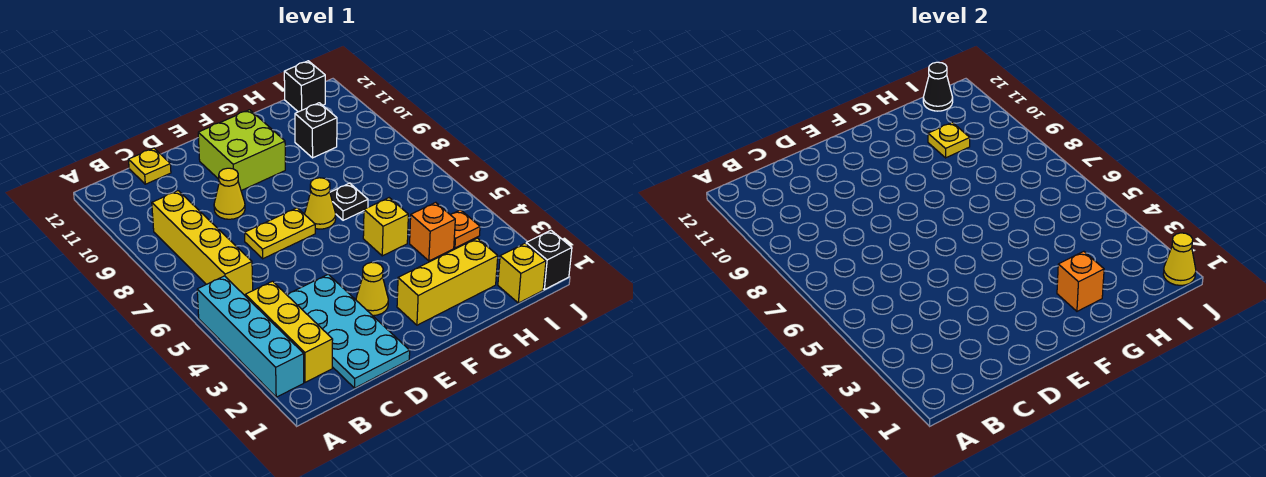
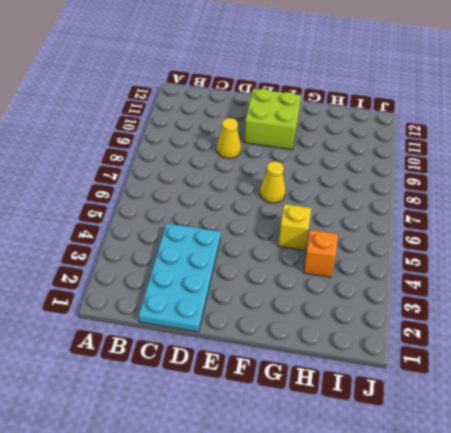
none -> cyan brick A2:A5 level 1
none -> yellow brick B2:B4 level 1
none -> yellow brick B6:B9 level 1

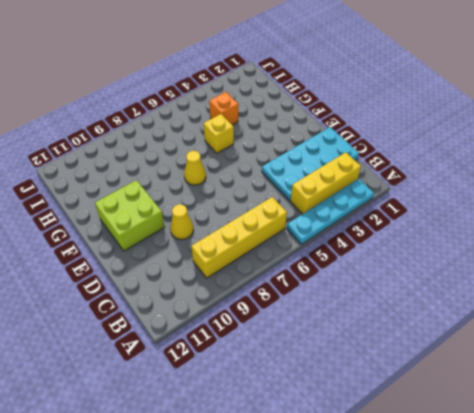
cyan plate A2:A5 level 1 -> cyan brick A2:A5 level 1
none -> yellow plate C12 level 1
none -> yellow plate D7:E7 level 1
none -> yellow cone E3 level 1

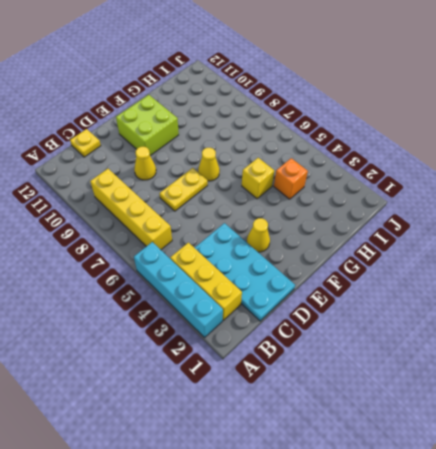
none -> yellow brick F2:H2 level 1
none -> black plate G7 level 1
none -> black brick H10 level 1

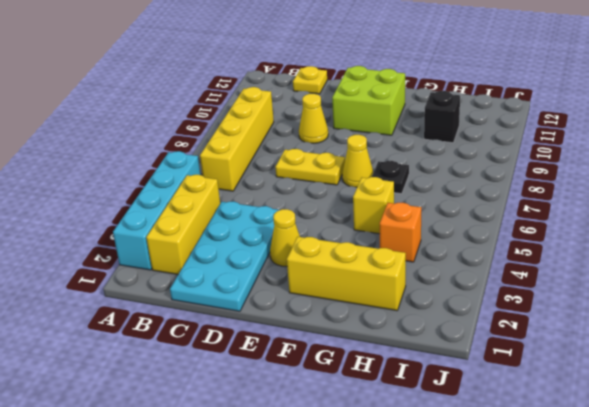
none -> yellow brick I1 level 1
none -> orange plate I4 level 1
none -> black brick I12 level 1

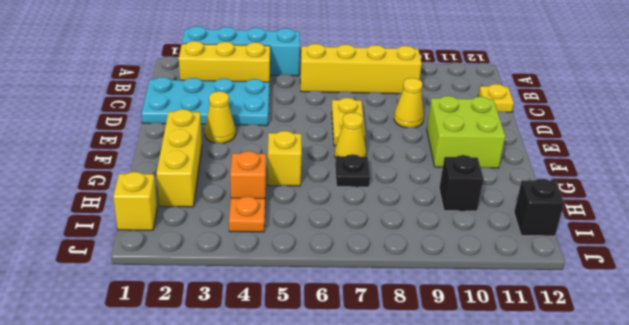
none -> black brick J1 level 1
none -> orange brick G2 level 2
none -> yellow plate H10 level 2

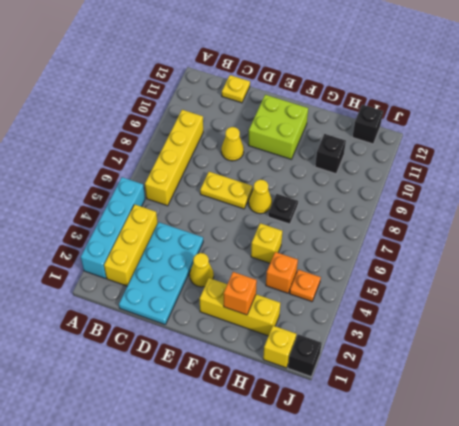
none -> yellow plate H10 level 2
none -> black cone I12 level 2
none -> yellow cone J1 level 2

